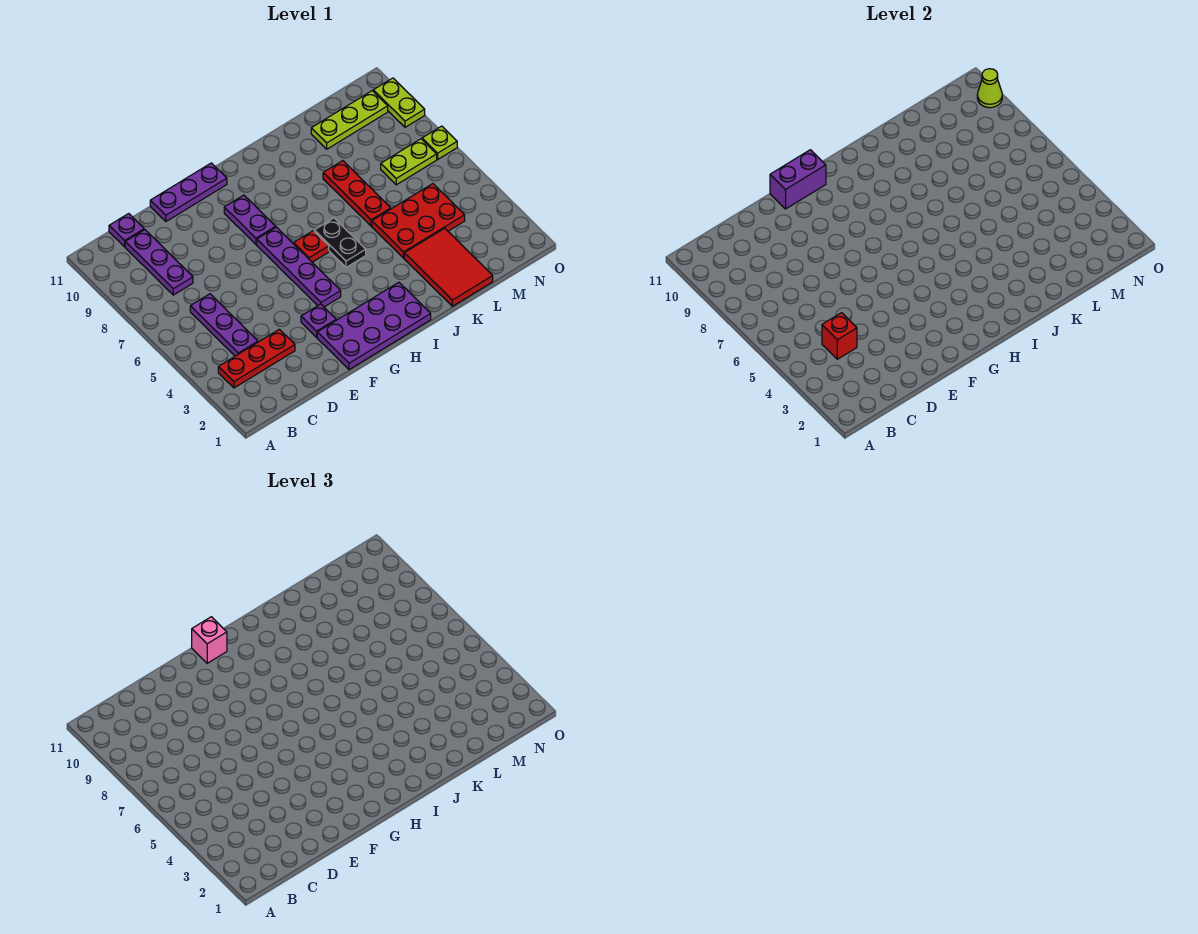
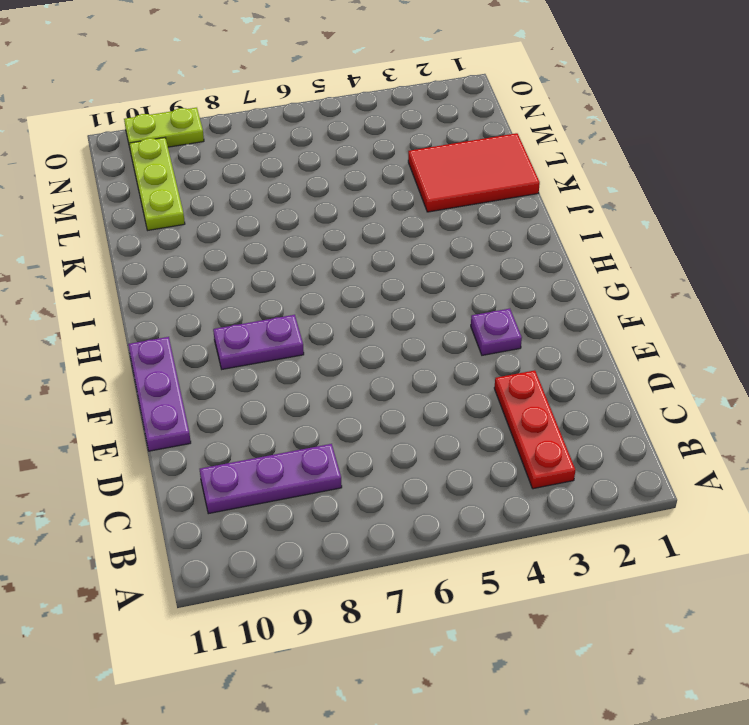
none -> purple plate C4:C6 level 1
none -> purple plate C11 level 1
none -> purple plate F1:I2 level 1

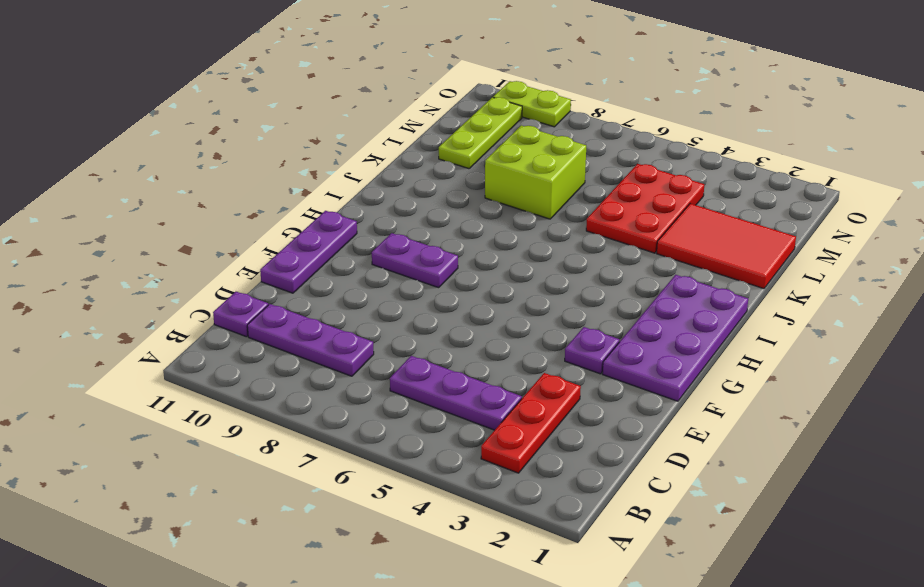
lime brick K7:L8 level 1 -> red plate K6:K8 level 1
none -> purple plate G4:G7 level 1
none -> red plate H6 level 1
none -> black plate I5:I6 level 1

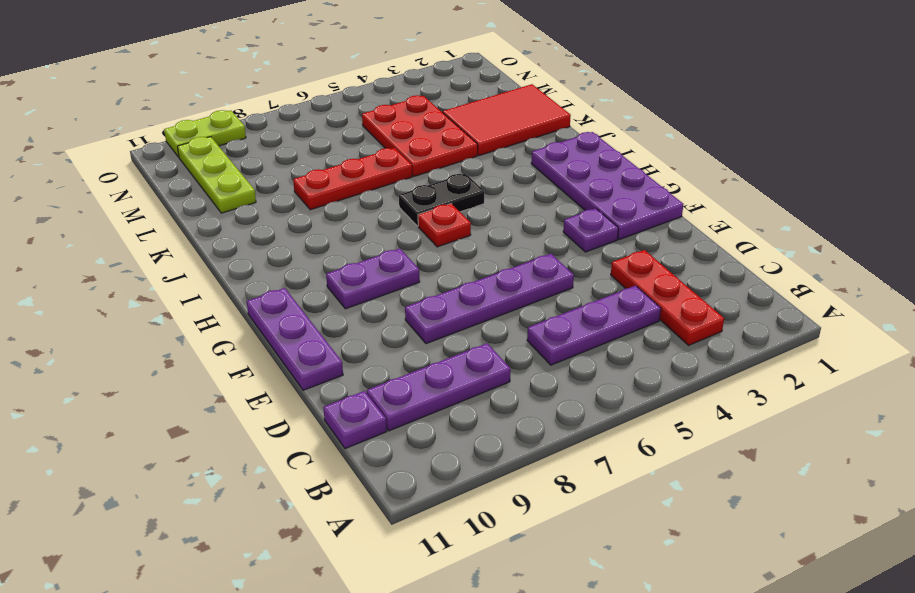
purple plate E5:E8 level 1 -> purple plate G4:G7 level 1
none -> lime plate M7:N7 level 1
none -> lime plate O7 level 1
none -> red brick C4 level 2

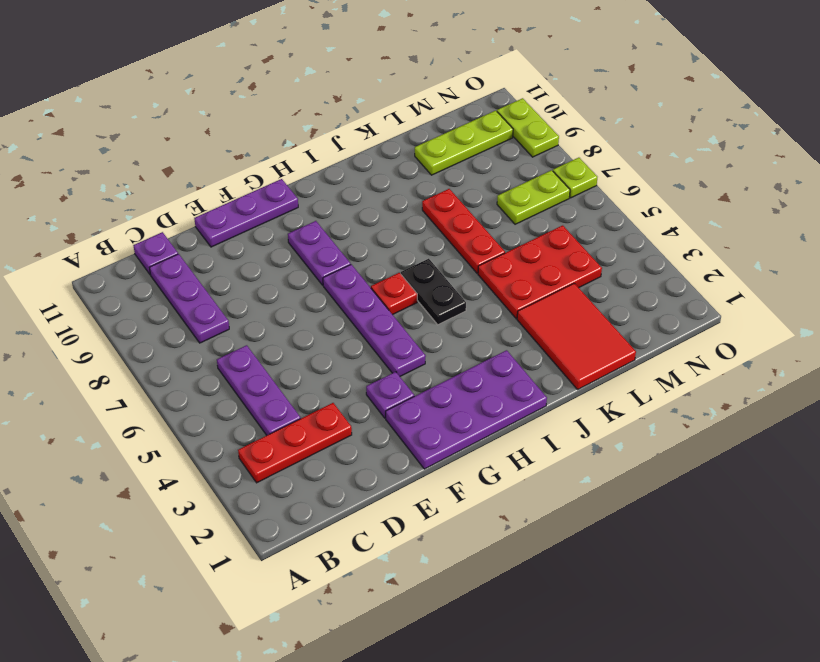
none -> red brick C4 level 2
none -> purple brick F11:G11 level 2
none -> lime cone O10 level 2

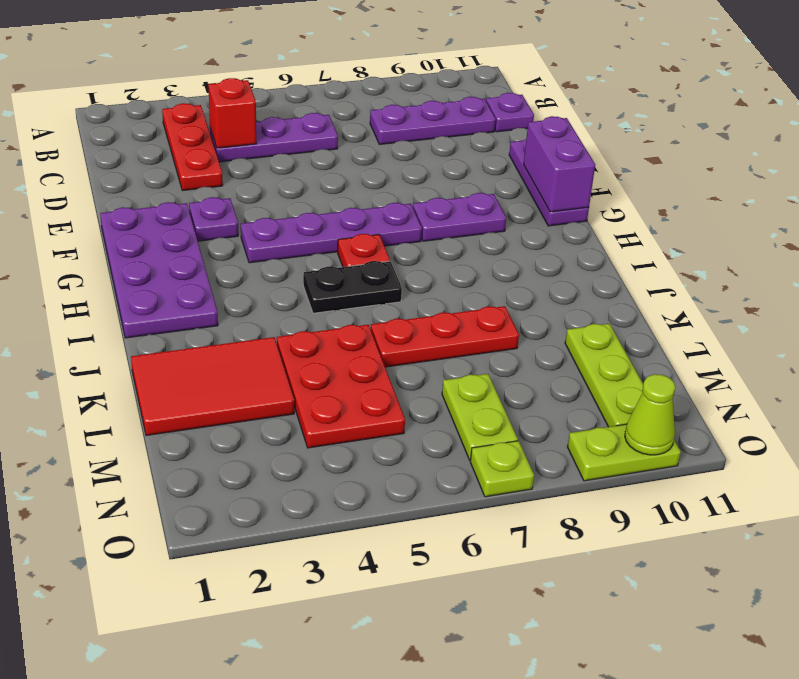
none -> pink brick G11 level 3

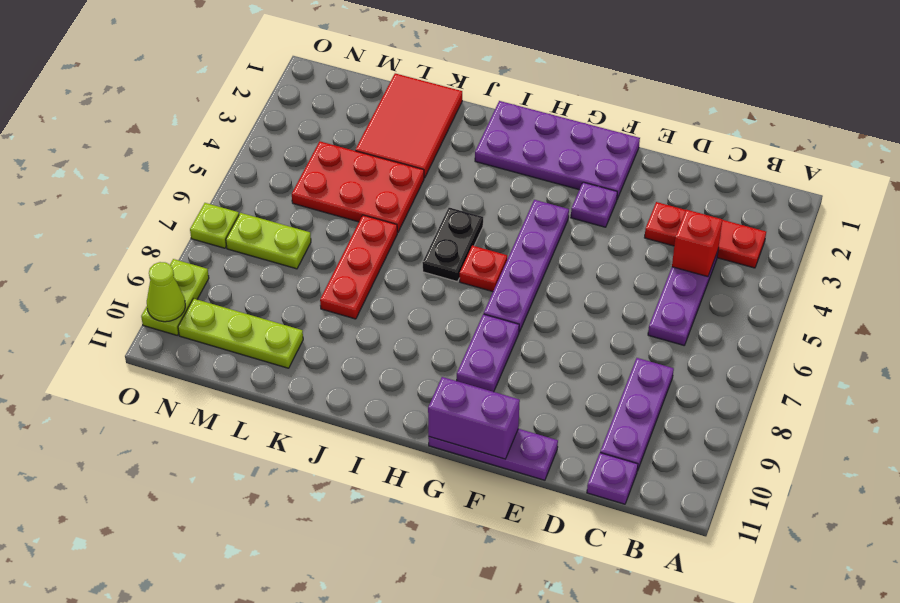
none -> pink brick G11 level 3

